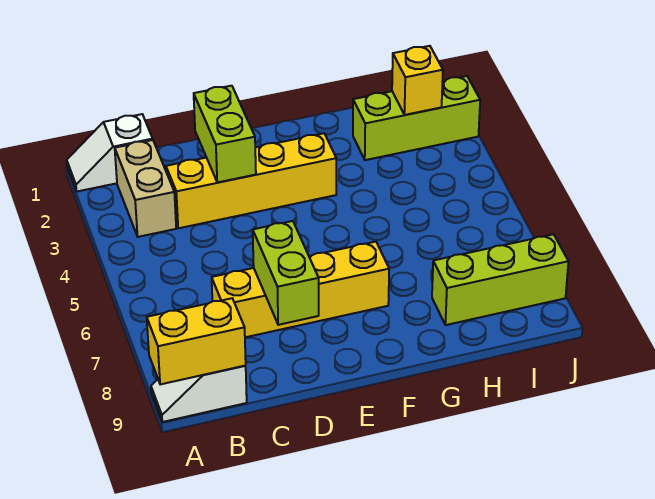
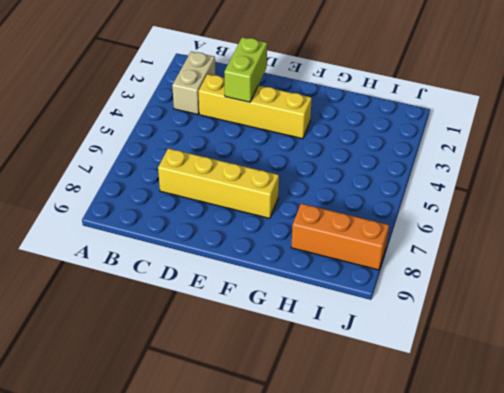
orange brick H8:J8 level 1 -> lime brick H8:J8 level 1
none -> white slope A1:B1 level 1 top B
none -> white slope A9:B9 level 1 top B

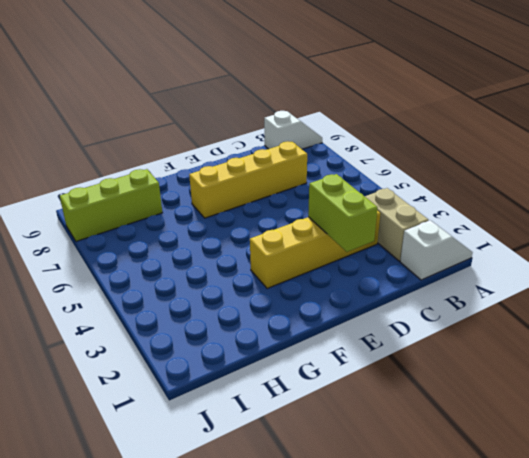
none -> lime brick H2:J2 level 1
none -> yellow brick A9:B9 level 2

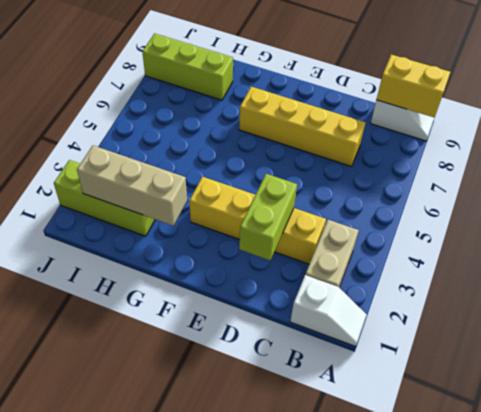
tan brick G2:I2 level 2 -> yellow brick I2 level 2
none -> lime brick D7:D8 level 2

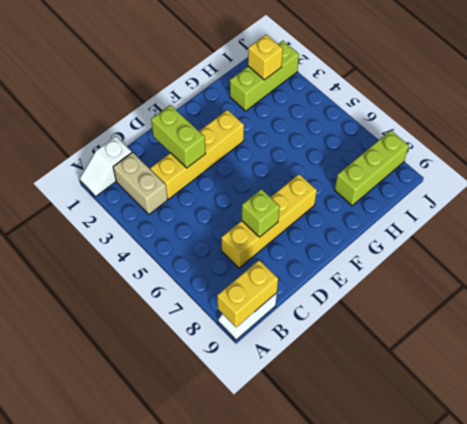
lime brick D7 level 2 -> lime brick D7:D8 level 2

